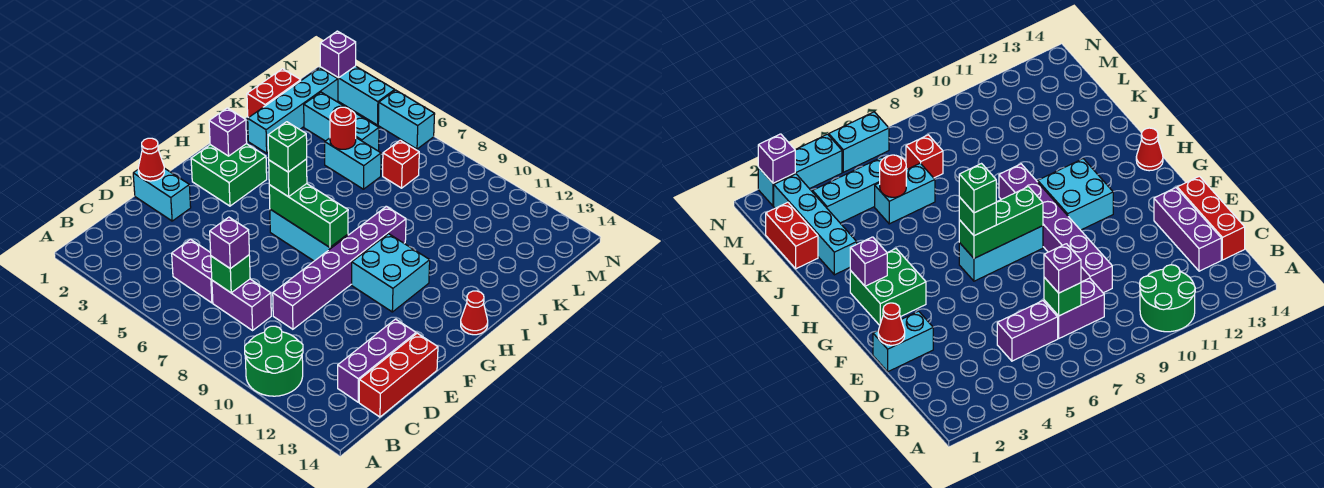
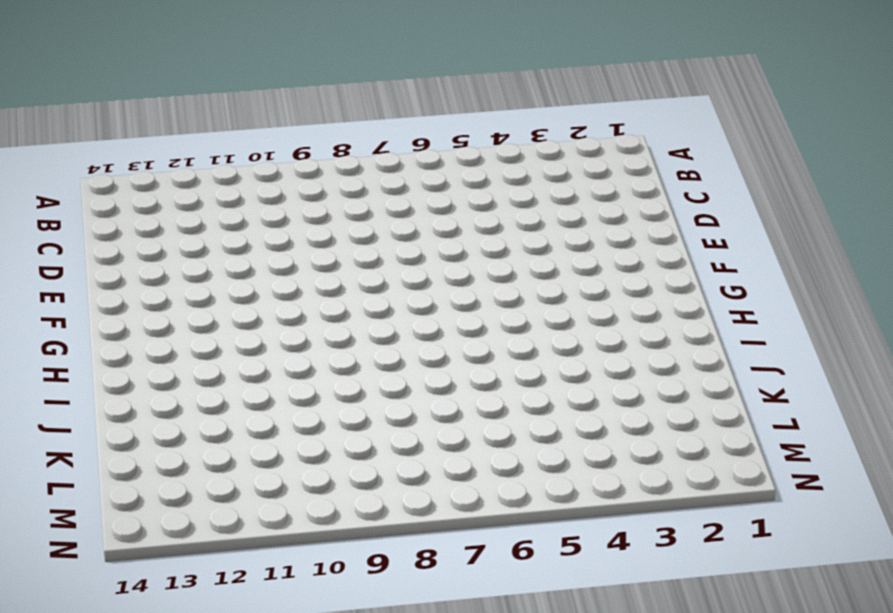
none -> green round brick A10:B11 level 1
none -> purple brick C5:C6 level 1
none -> purple brick C7:C8 level 1

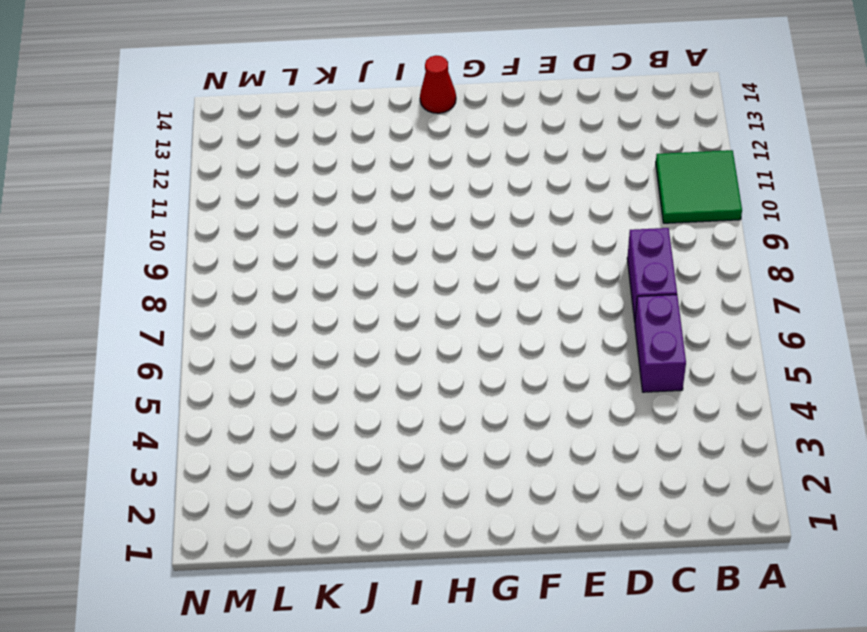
green tile A10:B11 level 1 -> green round brick A10:B11 level 1
none -> purple brick C13:E13 level 1
none -> red brick C14:E14 level 1
none -> purple brick D9:I9 level 1

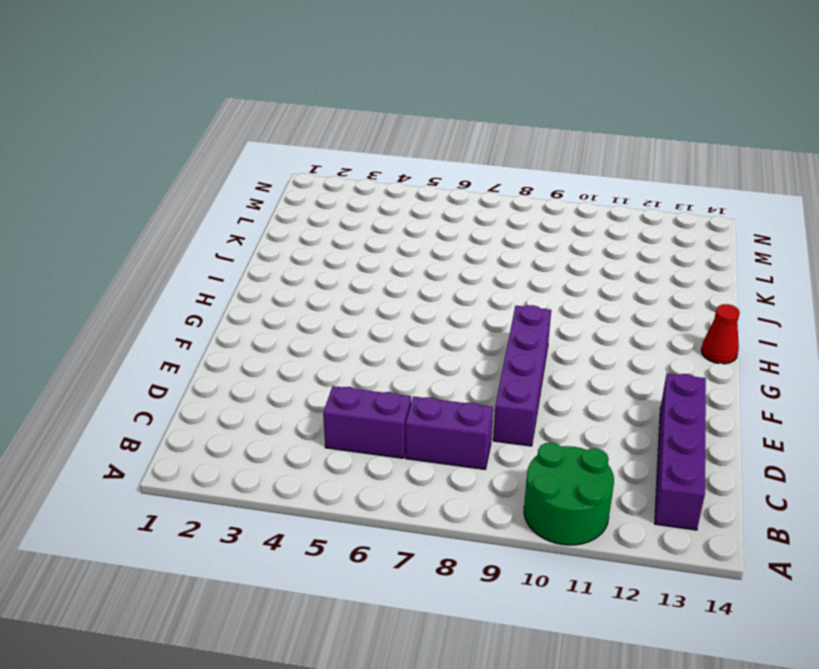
purple brick B13:E13 level 1 -> purple brick C13:E13 level 1
purple brick D9:G9 level 1 -> purple brick D9:I9 level 1
none -> red brick C14:E14 level 1
none -> cyan brick E1:E2 level 1
none -> green brick G2:H3 level 1

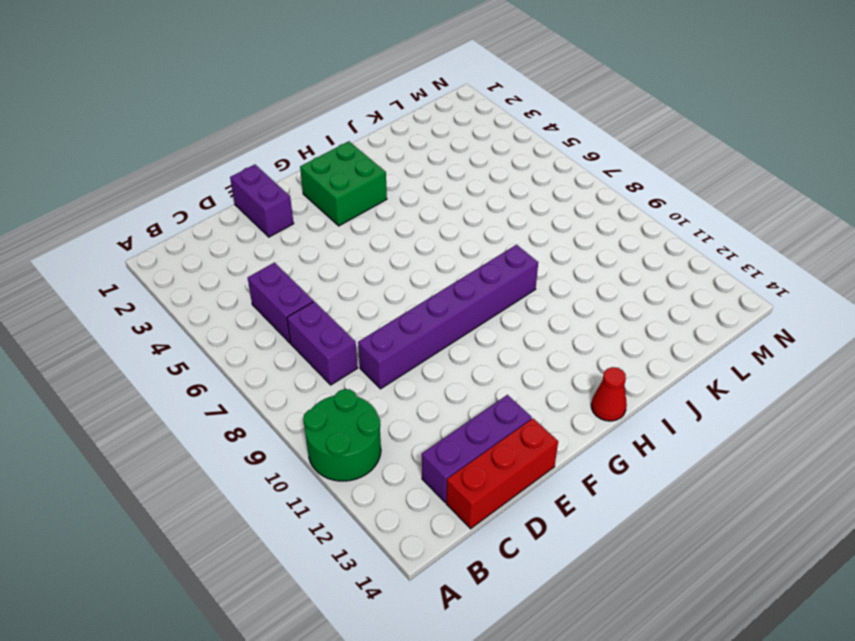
purple brick E1:E2 level 1 -> cyan brick E1:E2 level 1
none -> cyan brick G6:G8 level 1
none -> cyan brick G10:H11 level 1
none -> cyan brick J2:M2 level 1

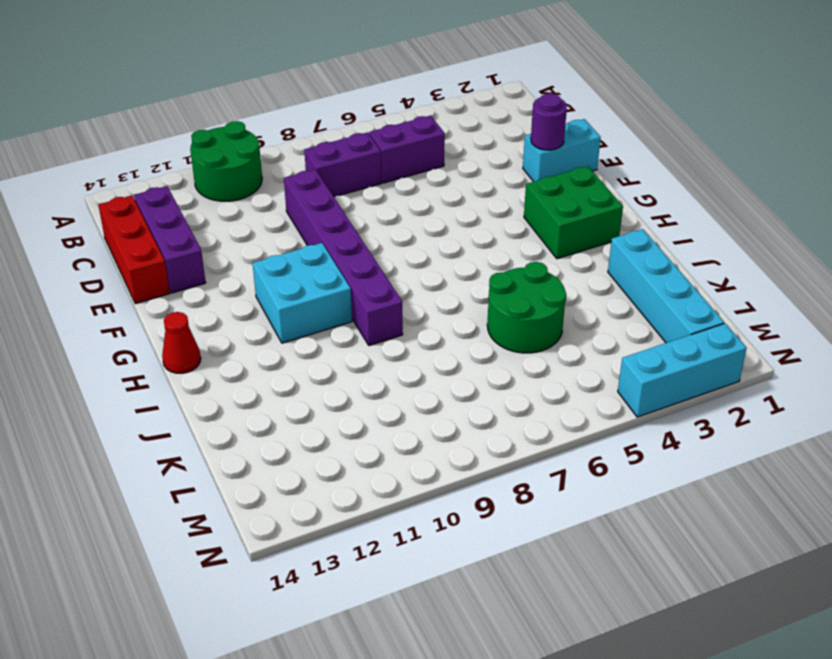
purple round brick E2 level 2 -> none
green round brick J5:K6 level 1 -> cyan brick K5:K6 level 1
none -> cyan brick G6:G8 level 1
none -> red brick K1:L1 level 1
none -> cyan brick L3:L5 level 1

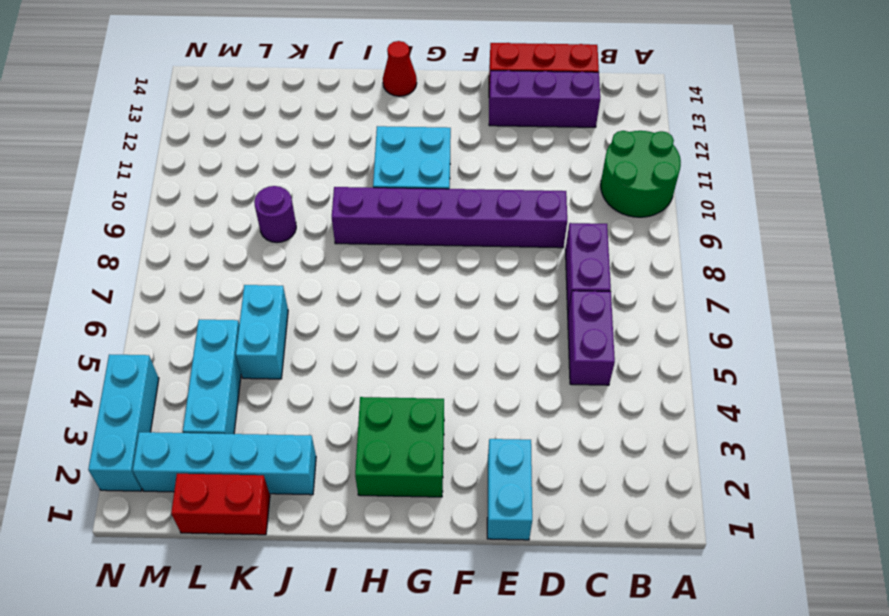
purple round brick K9 level 1 -> none
none -> cyan brick G6:G8 level 1
none -> red brick L7 level 1
none -> cyan brick N5:N6 level 1

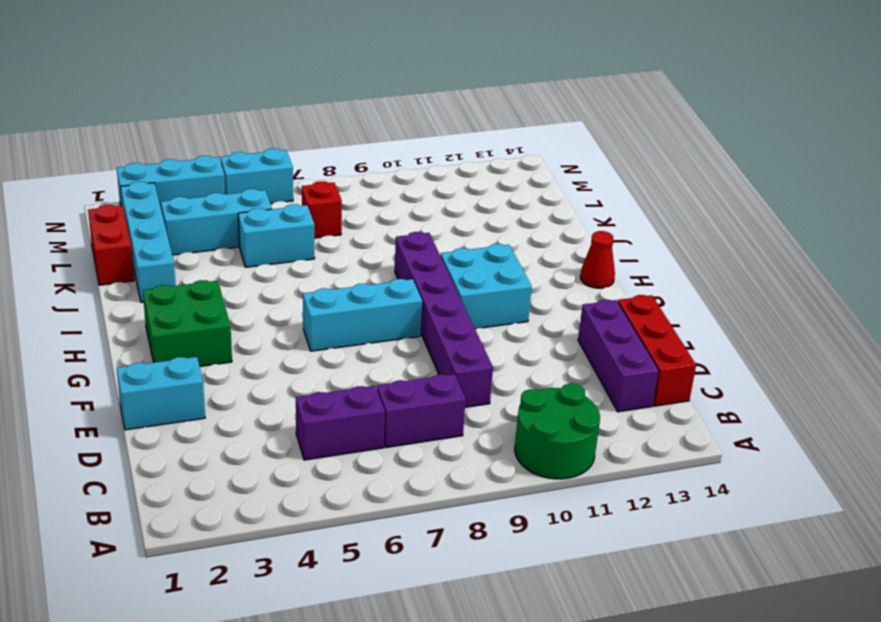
none -> green brick C7 level 2
none -> red cone E1 level 2
none -> green brick G6:G8 level 2

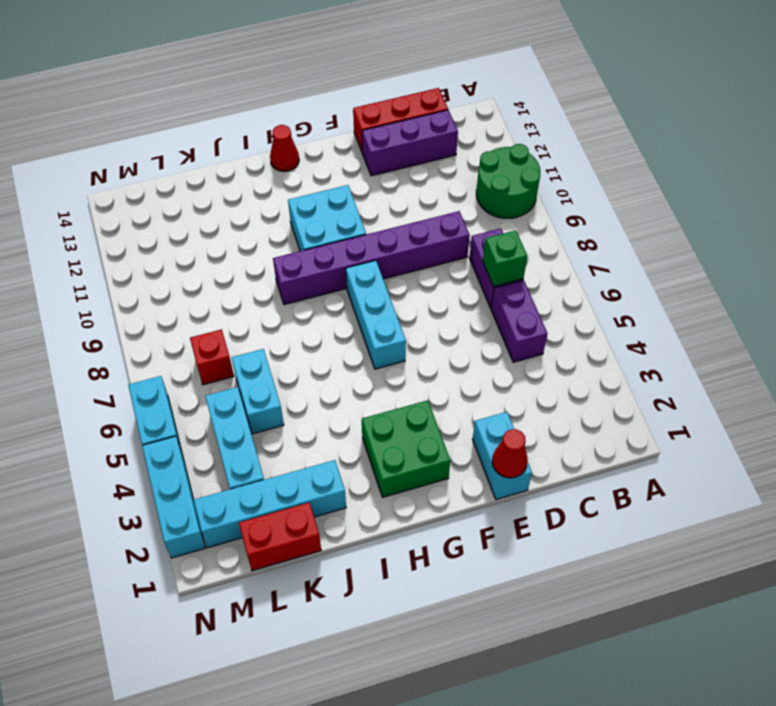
none -> green brick G6:G8 level 2
none -> purple brick H2 level 2
none -> red round brick K5 level 2

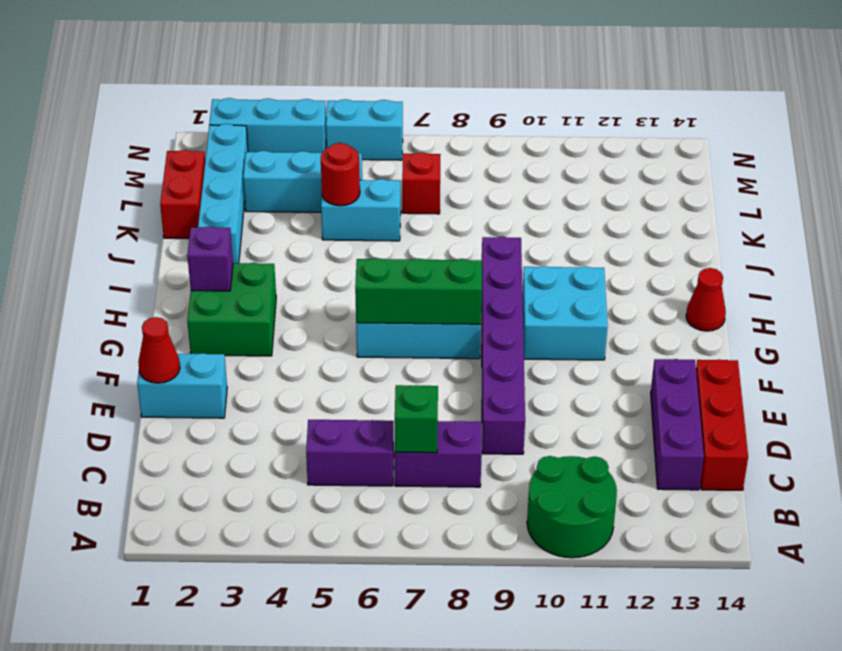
none -> purple brick N2 level 2
none -> purple brick C7 level 3
none -> green brick G6 level 3

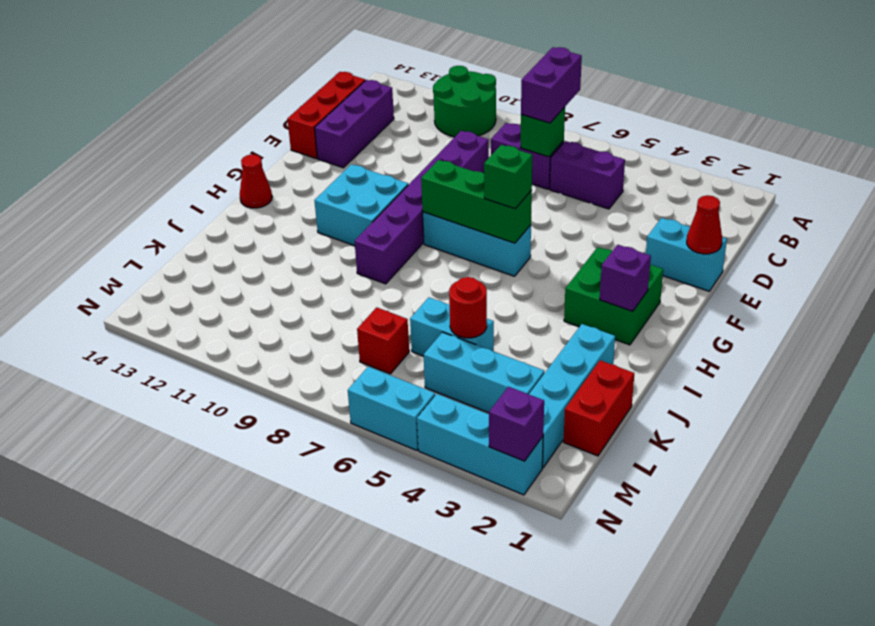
purple brick B7:C7 level 3 -> purple brick C7 level 3
none -> green brick G6 level 4

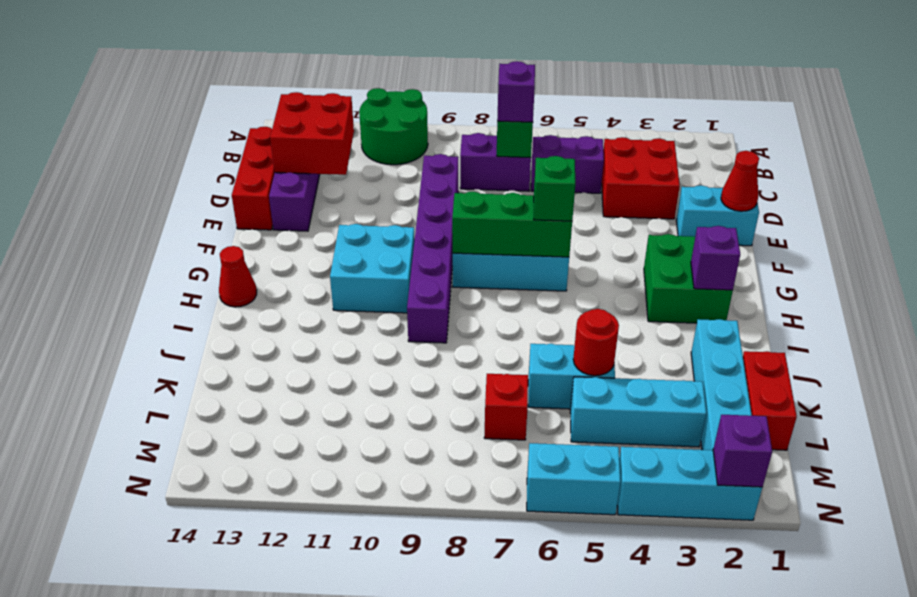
red brick C3:D4 level 1 -> none
red brick C12:D13 level 2 -> none
none -> green brick G6 level 4

